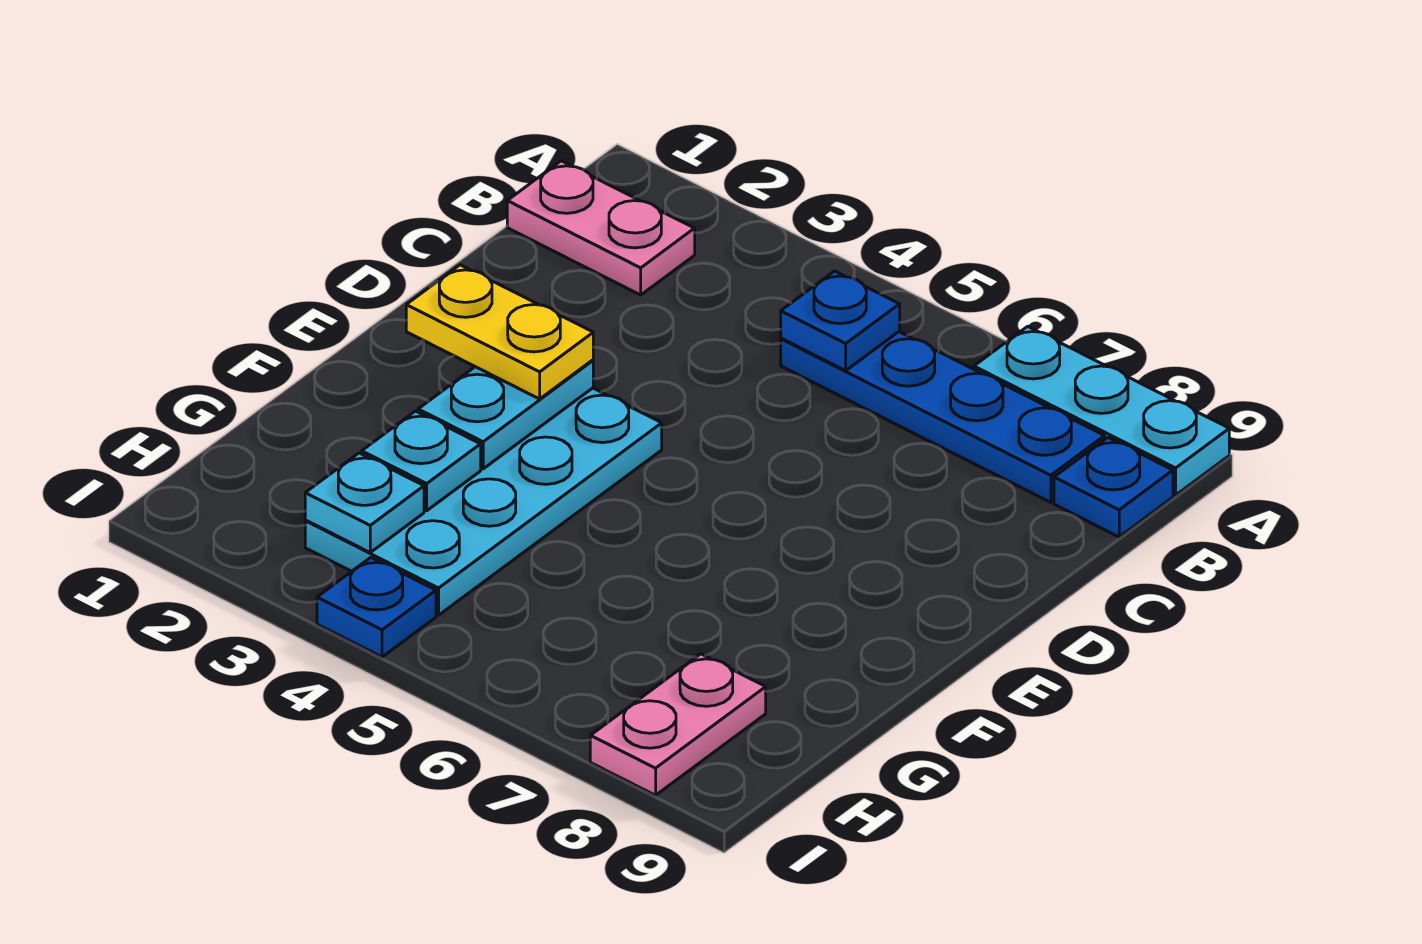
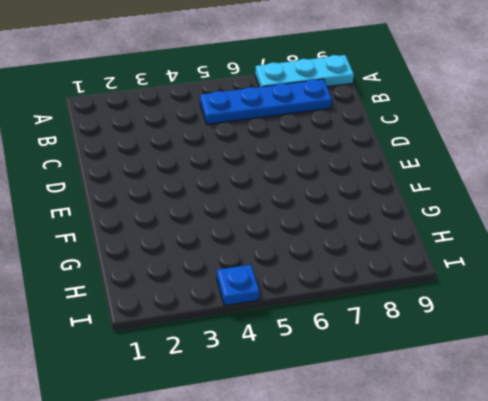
none -> pink plate B1:B2 level 1
none -> blue plate B9 level 1
none -> cyan plate E3:H4 level 1

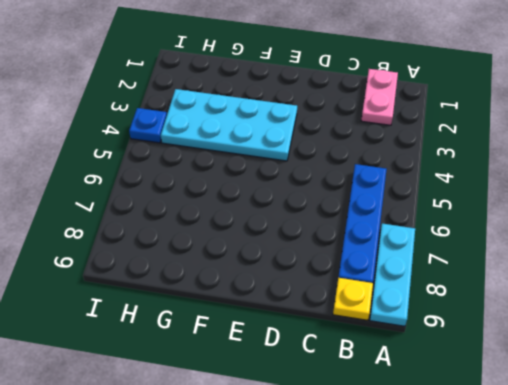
yellow plate B9 level 1 -> blue plate B9 level 1
none -> pink plate H8:I8 level 1
none -> blue plate B5 level 2
none -> cyan plate E3:F3 level 2

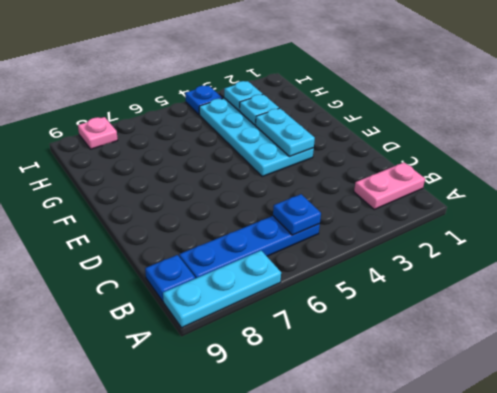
pink plate I8 level 1 -> pink plate H8:I8 level 1
none -> yellow plate E2:E3 level 3

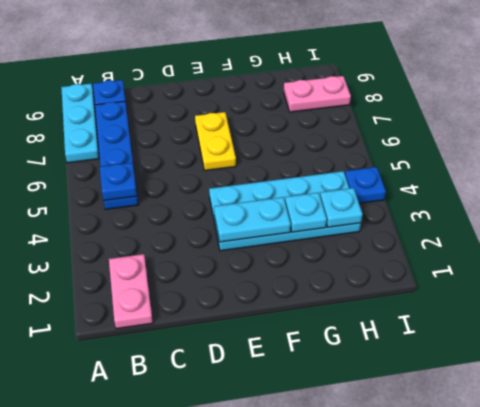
yellow plate E6:E7 level 1 -> yellow plate E2:E3 level 3

